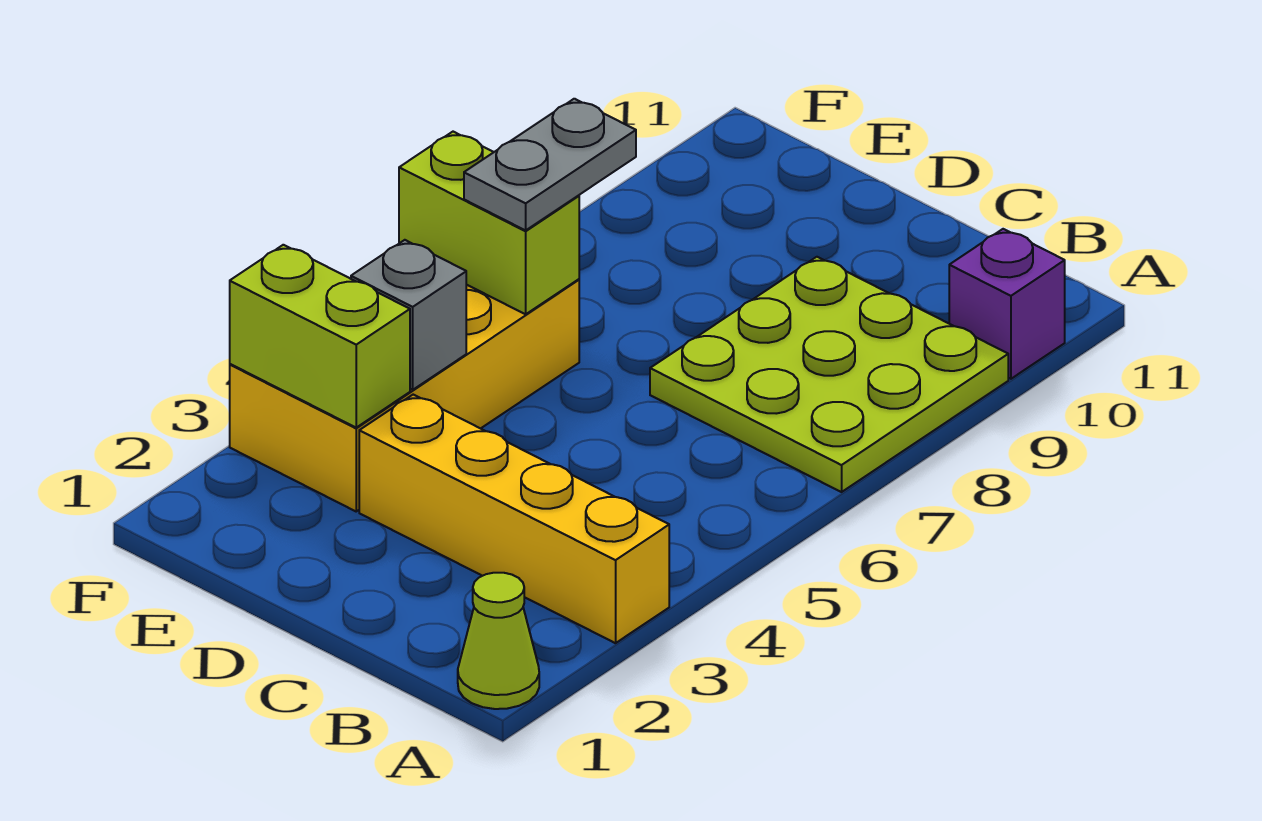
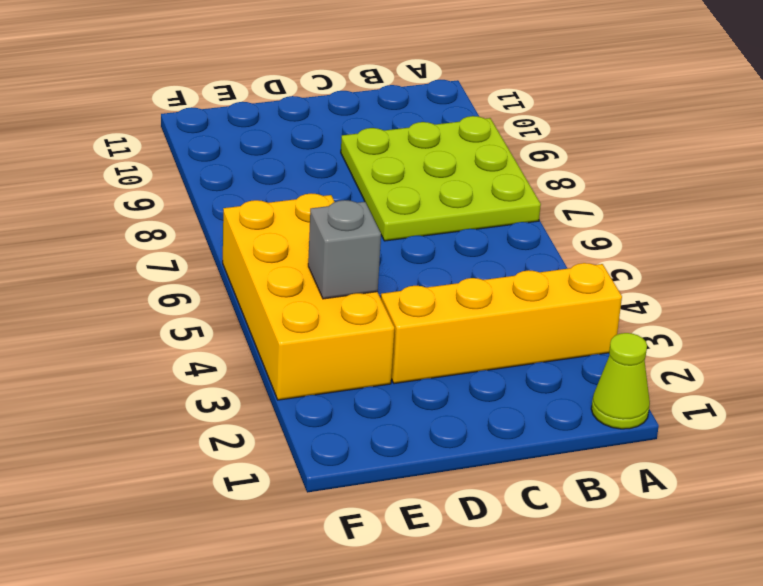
none -> purple brick A10 level 1
none -> lime brick E3:F3 level 2

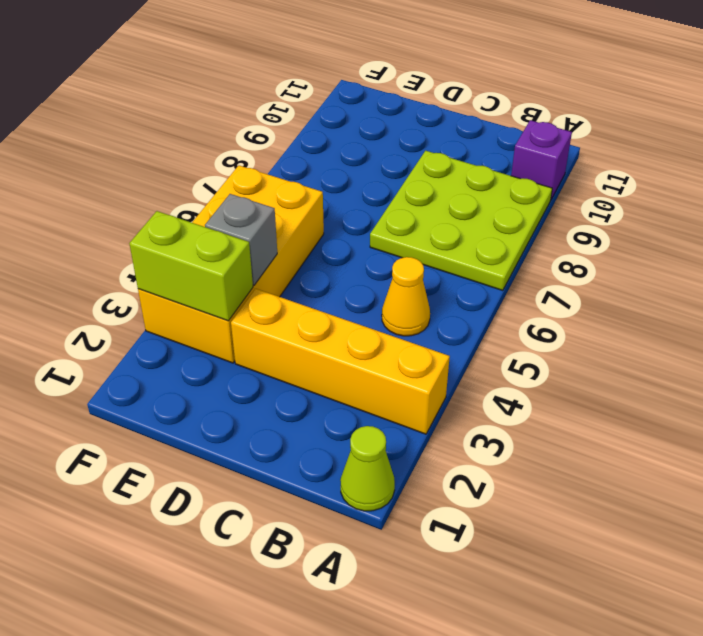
yellow cone B5 level 1 -> none
none -> lime brick E6:F6 level 2
none -> grey plate E6:E7 level 3

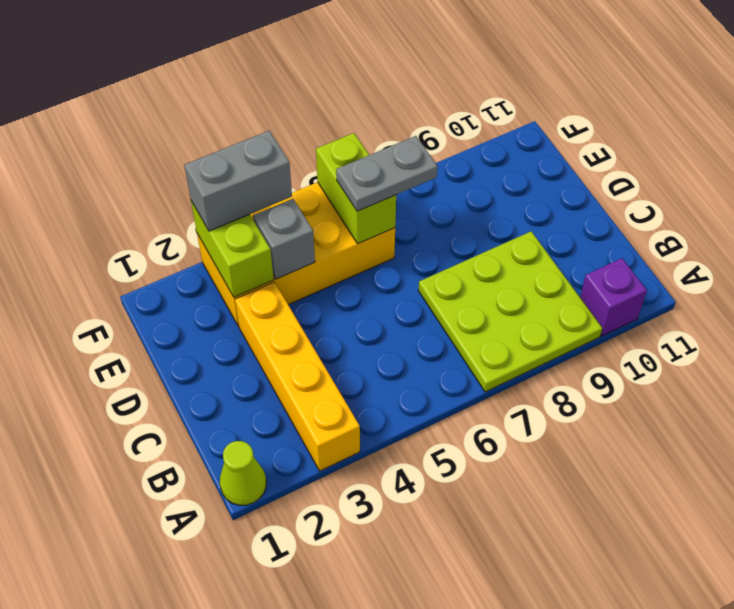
grey brick F3:F4 level 3 -> none

